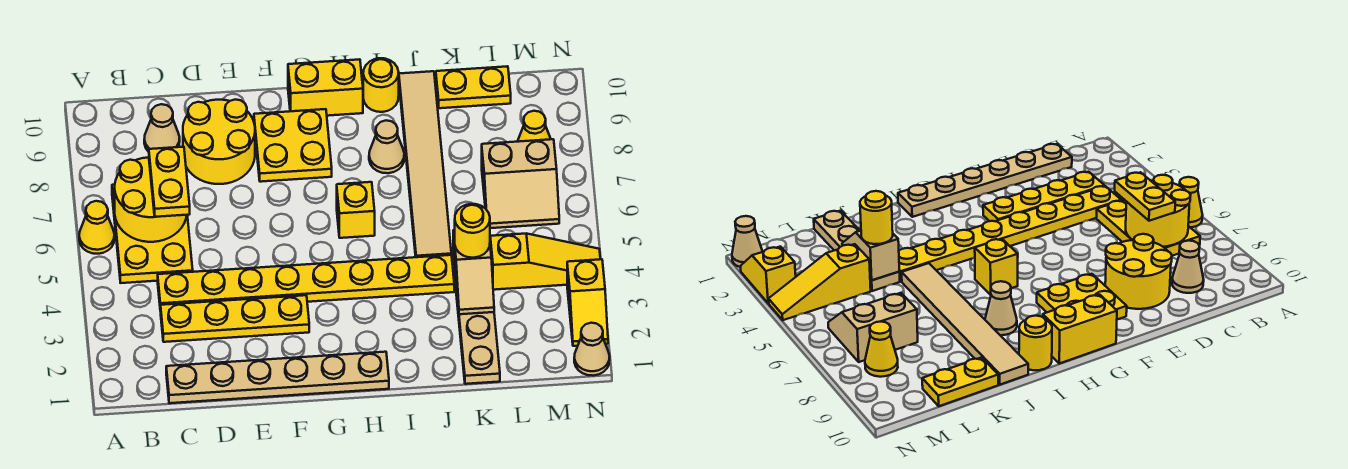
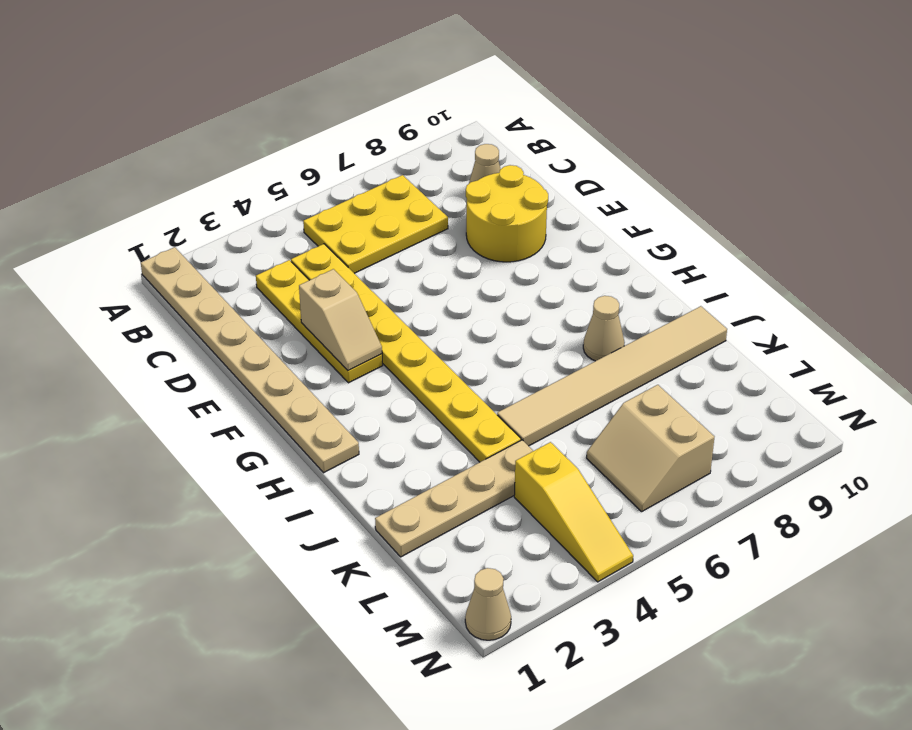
tan plate A1:H1 level 1 -> tan plate C1:H1 level 1
tan slope E3:F3 level 2 top E -> tan slope K3:K4 level 2 top 4
none -> yellow cone A6 level 1
none -> yellow plate F8:G9 level 1
none -> yellow brick G10:H10 level 1

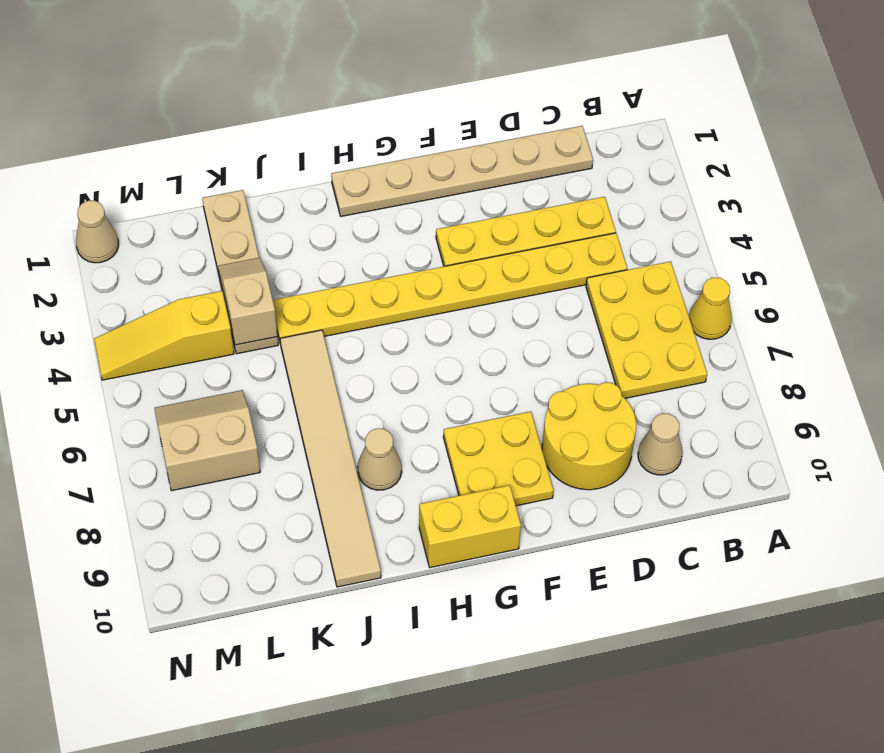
none -> yellow brick H6 level 1
none -> yellow round brick I10 level 1
none -> yellow plate K10:L10 level 1

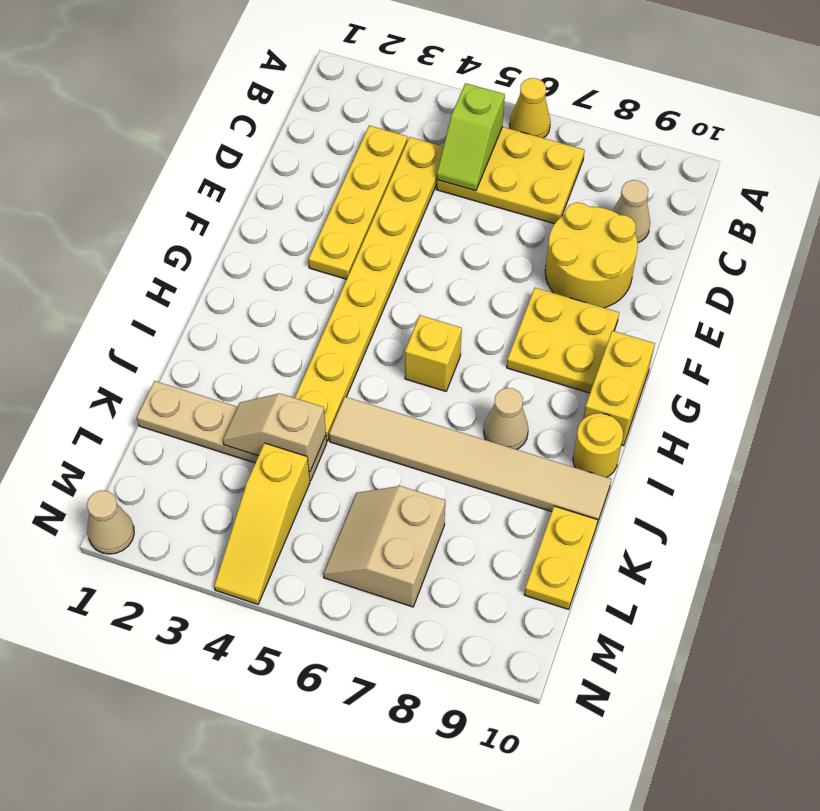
lime slope B5:C5 level 2 top B -> none
none -> tan plate C1:H1 level 1
none -> yellow cone M8 level 1
none -> yellow slope N2:N3 level 1 top 3

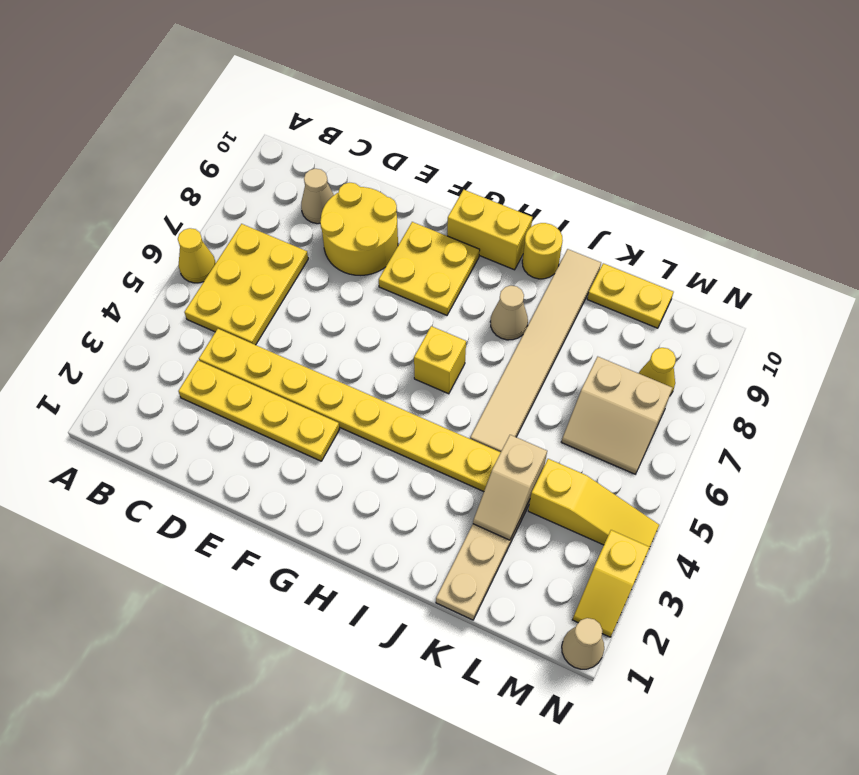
none -> tan plate C1:H1 level 1
none -> yellow round brick B6:C7 level 2
none -> yellow plate C6:C7 level 3

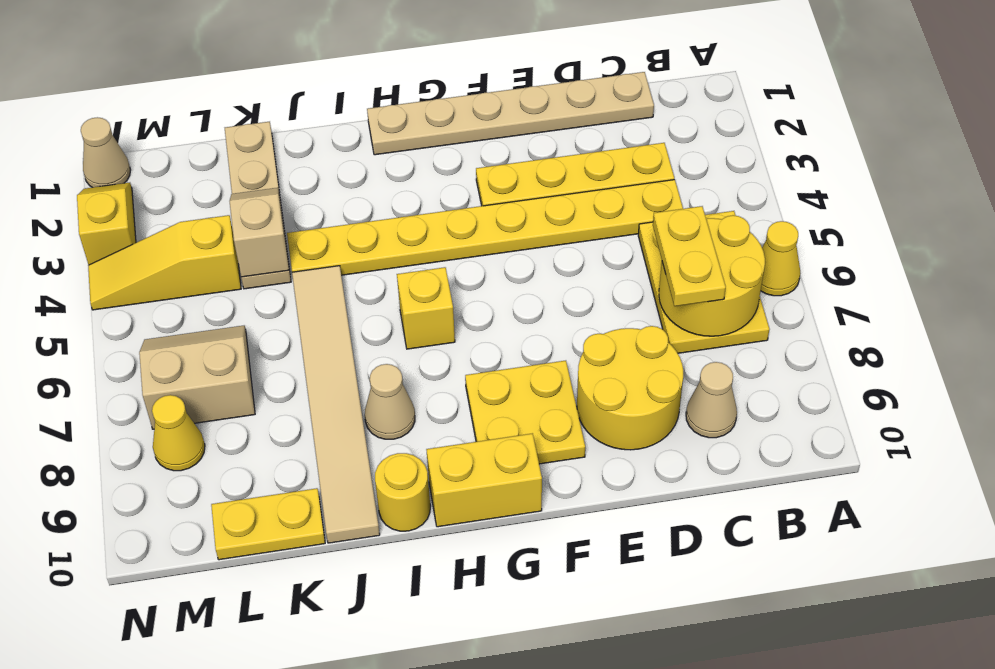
none -> yellow round brick K4 level 3

